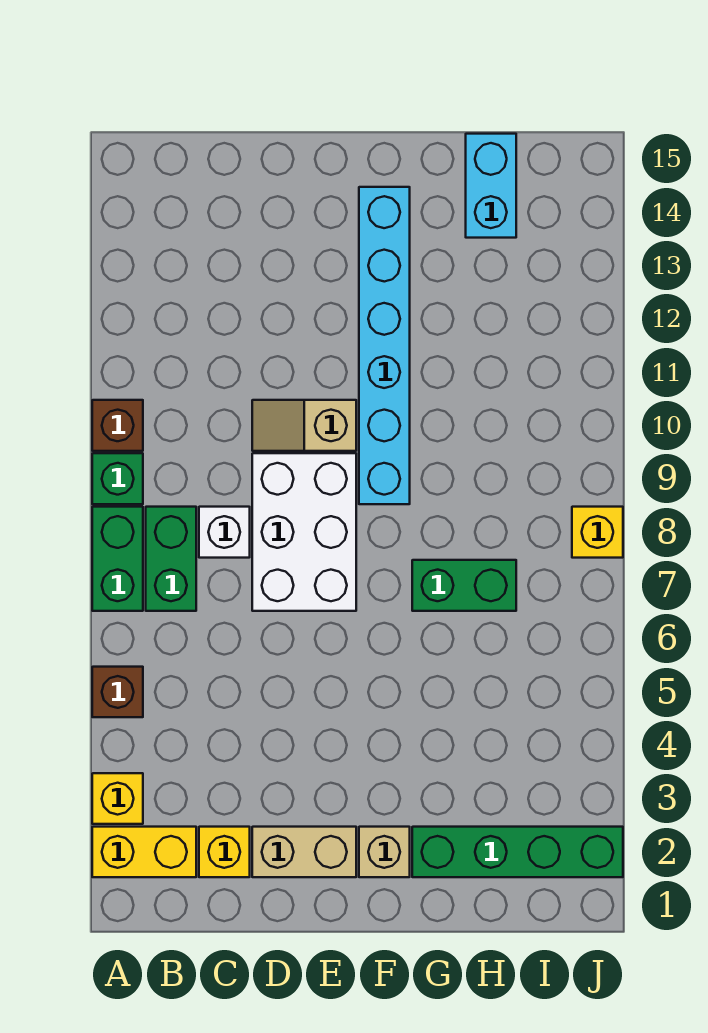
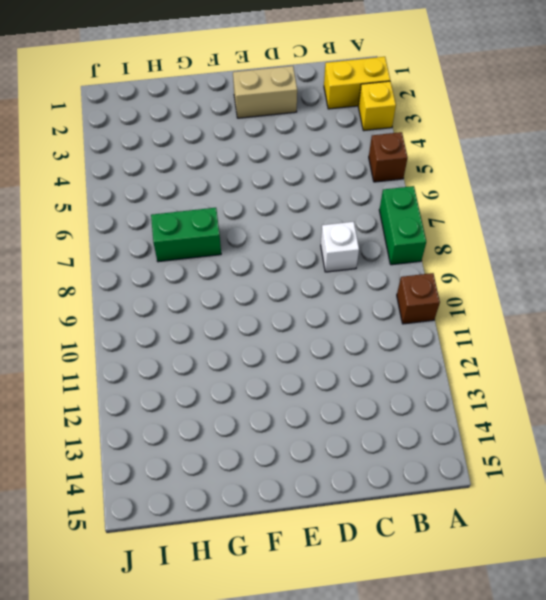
none -> green brick A9 level 1
none -> green brick B7:B8 level 1
none -> yellow brick C2 level 1

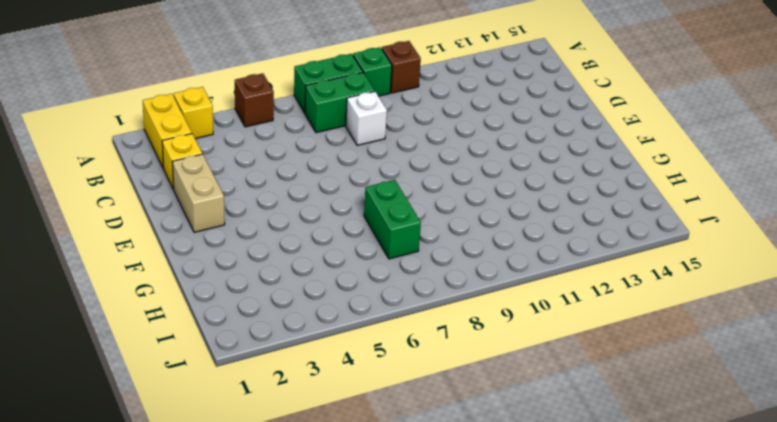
none -> white brick D7:E9 level 1
none -> tan slope D10:E10 level 1 top E
none -> tan brick F2 level 1

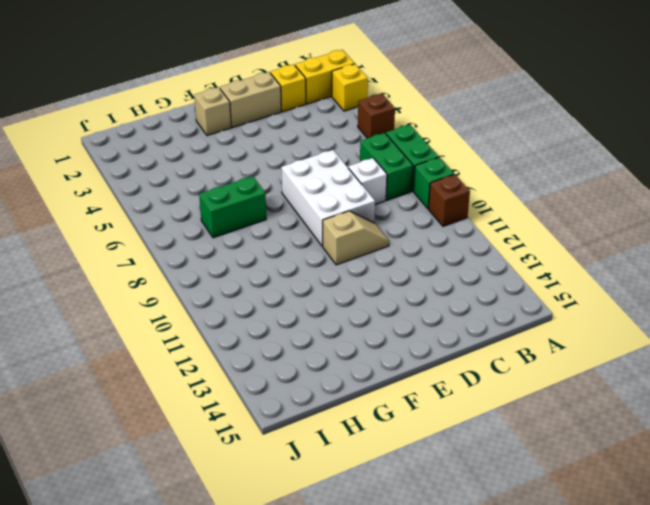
none -> cyan brick F9:F14 level 1
none -> green brick G2:J2 level 1
none -> cyan brick H14:H15 level 1

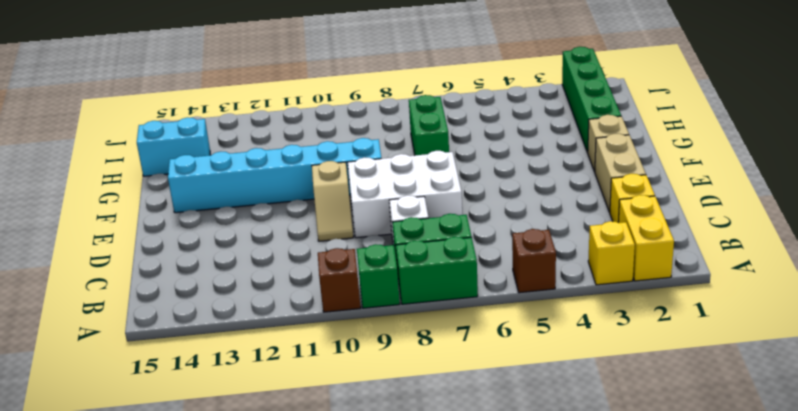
none -> yellow brick J8 level 1

